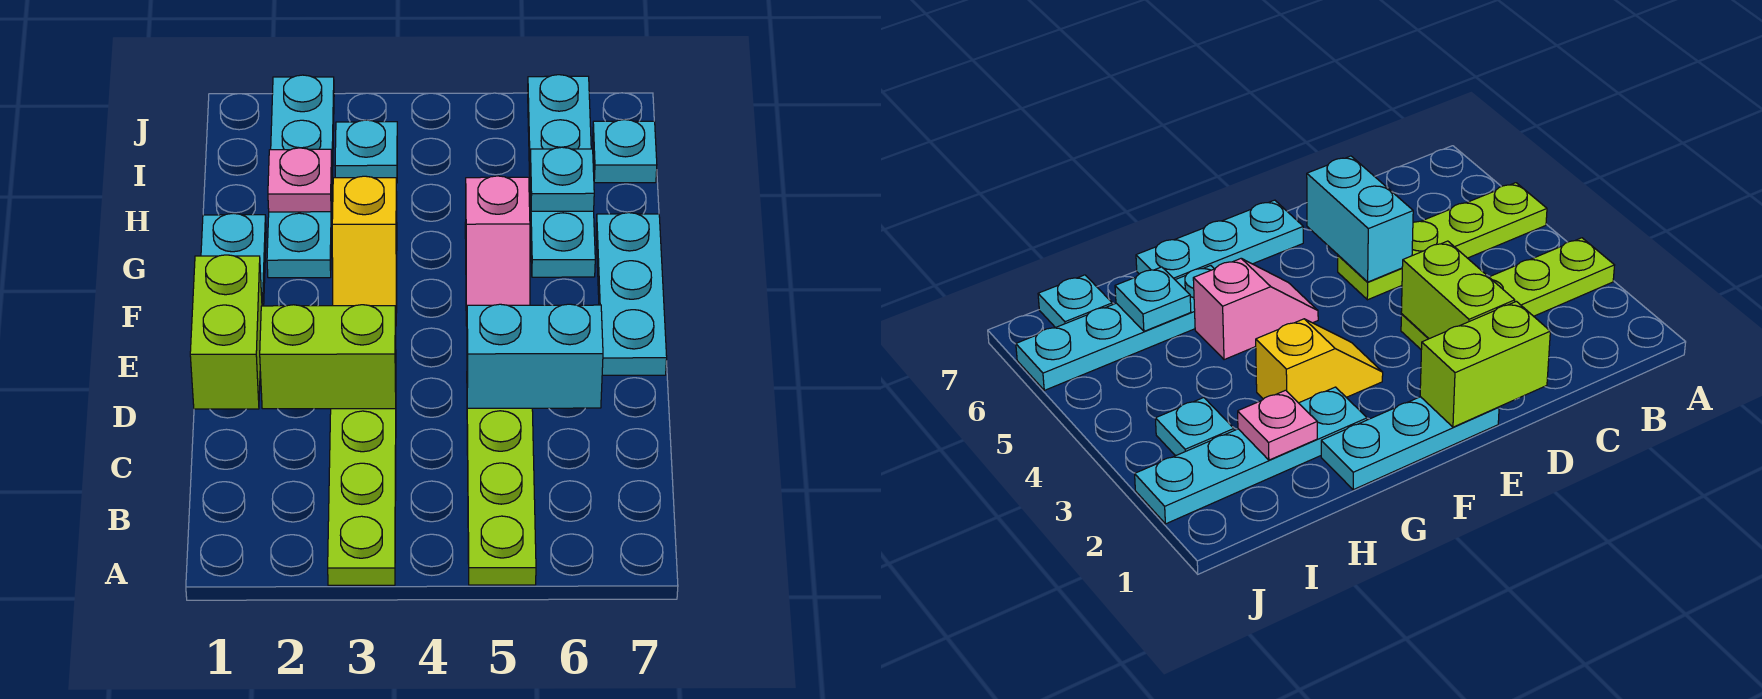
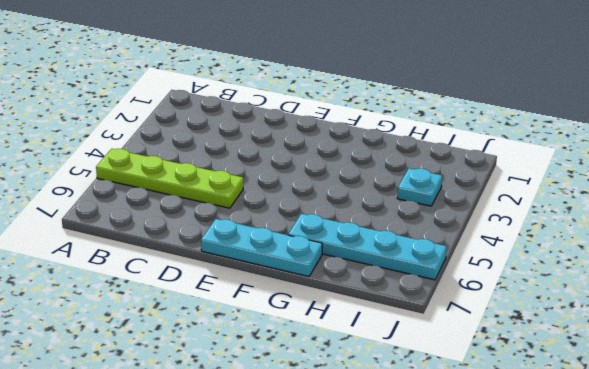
none -> lime plate A3:D3 level 1
none -> cyan plate E1:G1 level 1
none -> yellow slope F3:G3 level 1 top G

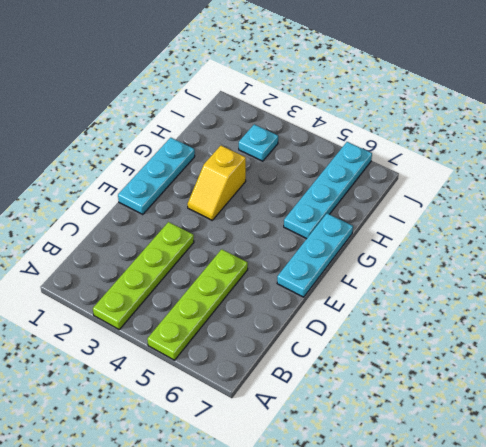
none -> pink slope F5:G5 level 1 top G
none -> cyan plate G2:J2 level 1
none -> cyan plate I7 level 1

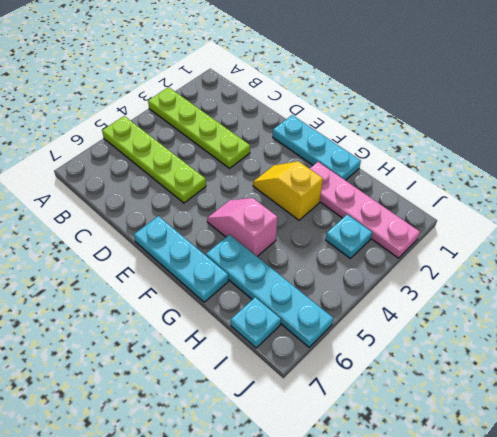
pink plate G2:J2 level 1 -> cyan plate G2:J2 level 1
none -> lime brick D1:E1 level 2
none -> lime brick D2:D3 level 2
none -> cyan brick D5:D6 level 2

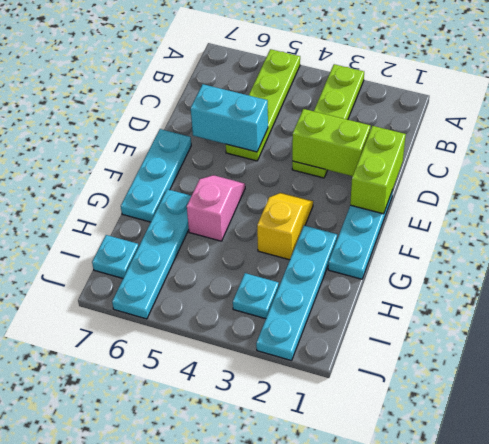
none -> pink plate H2 level 2
none -> cyan plate H6 level 2

